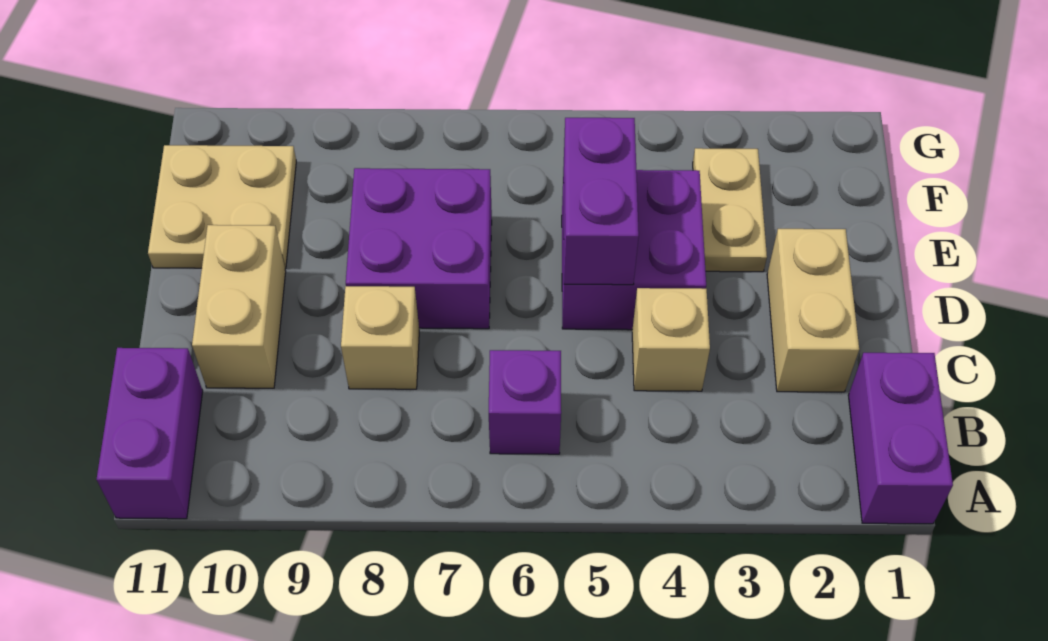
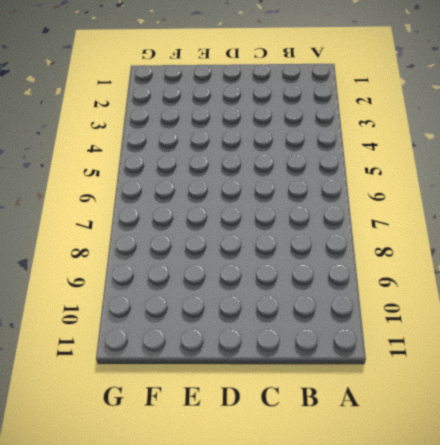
none -> purple brick A1:B1 level 1
none -> purple brick A11:B11 level 1
none -> purple brick B6 level 1

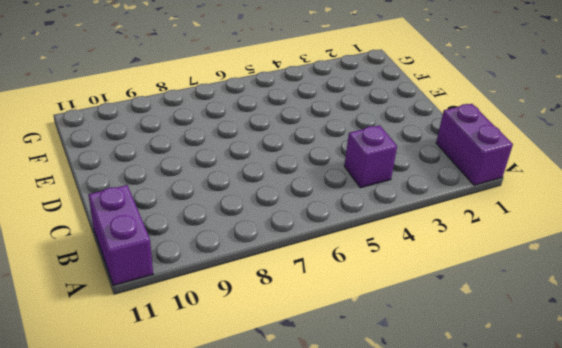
purple brick B4 level 1 -> purple brick B6 level 1
none -> tan brick C2:D2 level 1
none -> tan brick C4 level 1
none -> tan brick C8 level 1

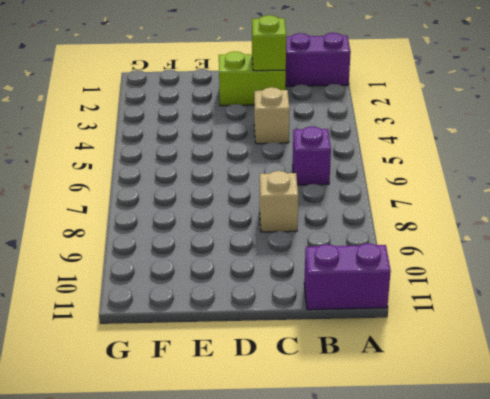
lime brick C2:D2 level 1 -> tan brick C2:D2 level 1
lime brick C2 level 2 -> none
none -> tan brick C10:D10 level 1
none -> purple brick D4:E5 level 1
none -> purple brick D7:E8 level 1

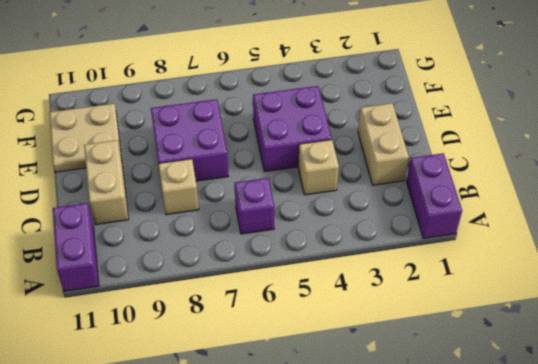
none -> tan plate E3:F3 level 1
none -> purple brick D5:E5 level 2

